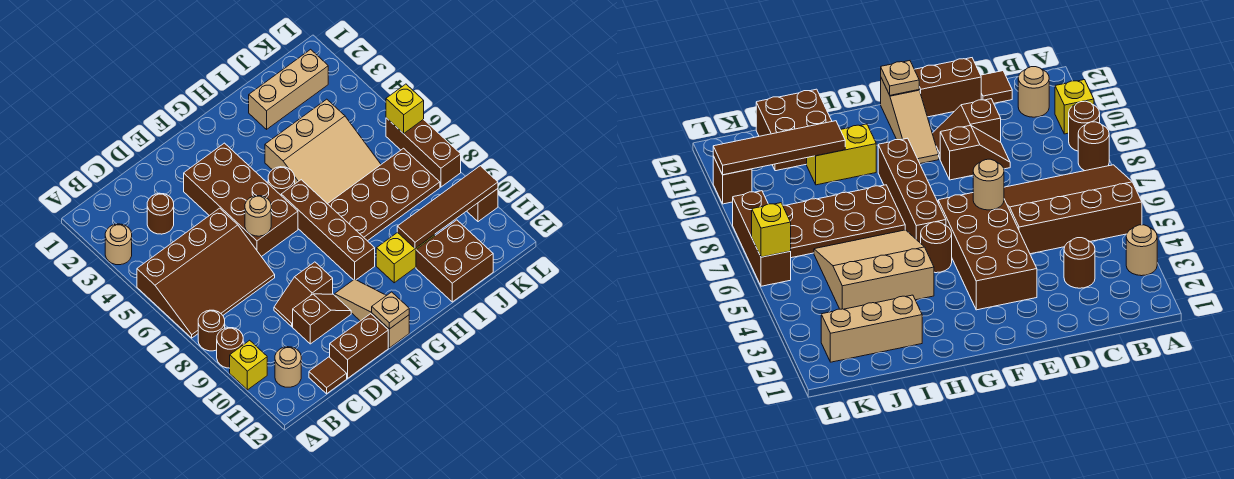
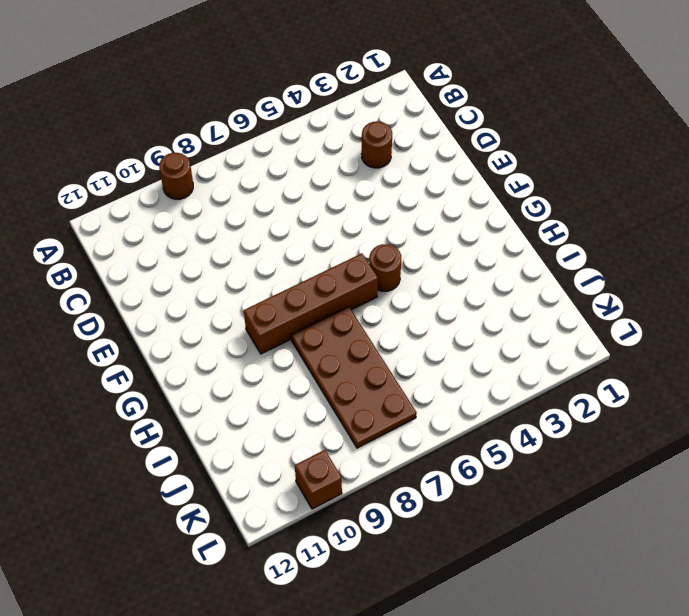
none -> tan round brick A3 level 1
none -> brown slope A5:D7 level 1 top 5
none -> brown round brick A8 level 1

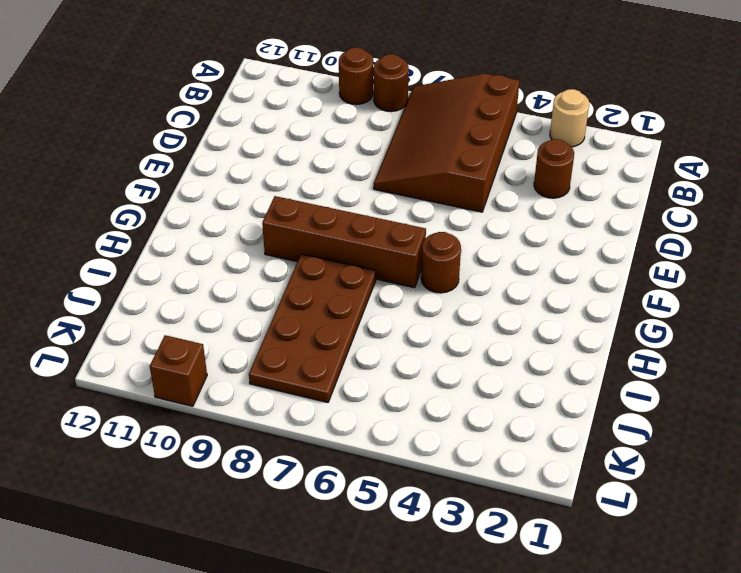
none -> yellow brick A10 level 1
none -> tan round brick B11 level 1
none -> brown tile C12 level 1

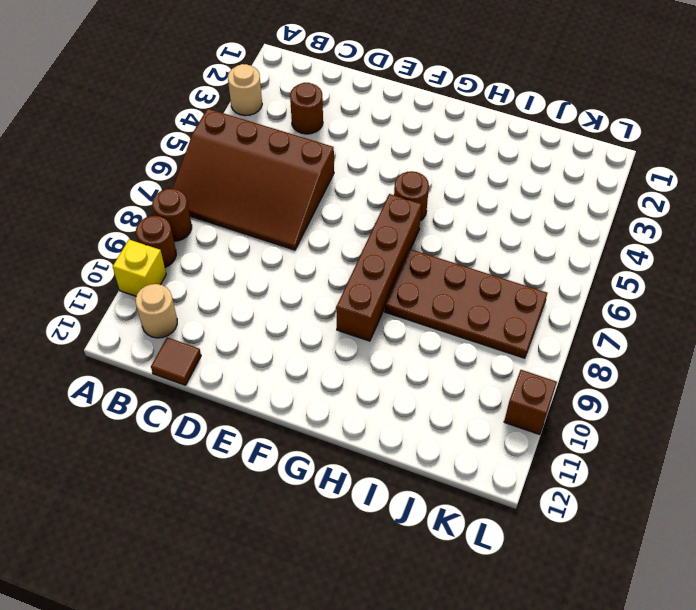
none -> brown slope D9:E9 level 1 top E
none -> brown slope D10:E10 level 1 top D
none -> brown brick D12:E12 level 1

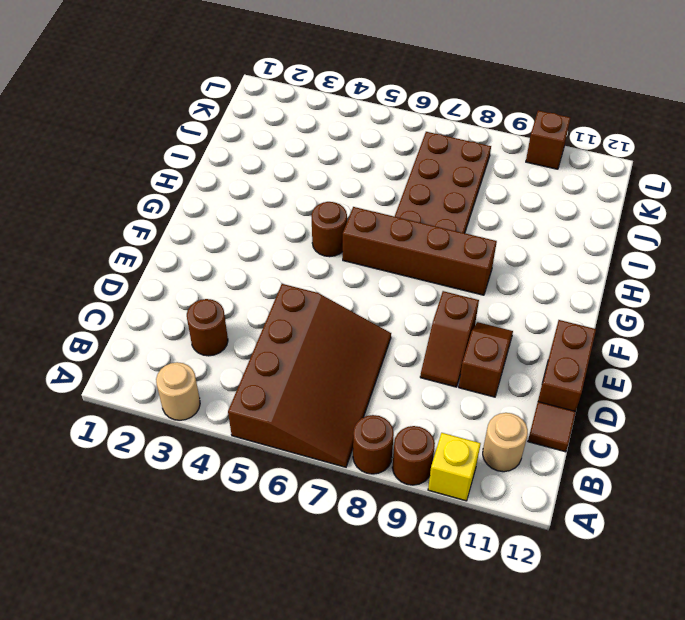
none -> brown brick E3:F6 level 1
none -> tan slope F10:F12 level 1 top 12
none -> tan slope H4:J6 level 1 top 4

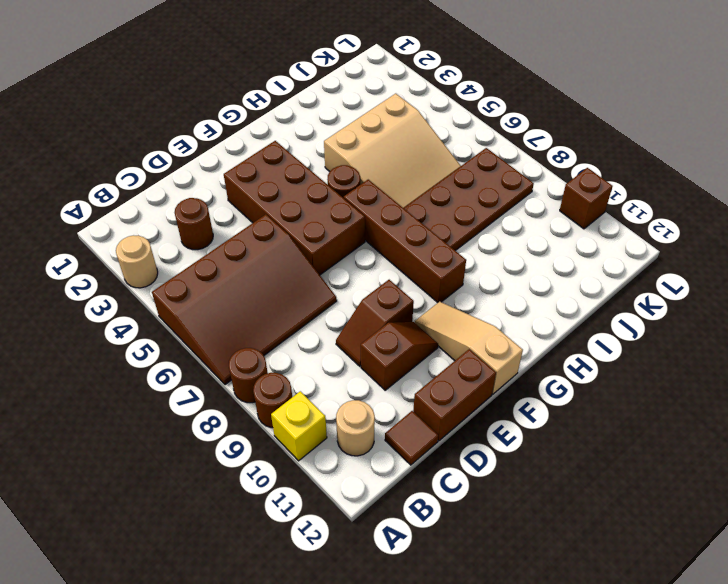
none -> yellow brick H10:I10 level 1
none -> tan brick I2:K2 level 1
none -> brown brick I11:J12 level 1

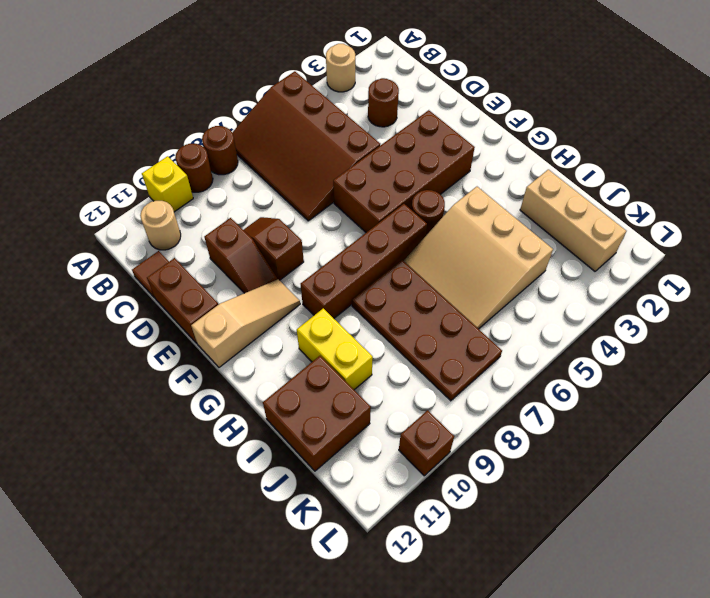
none -> brown brick L6:L8 level 1
none -> tan round brick E6 level 2
none -> tan plate F12 level 2

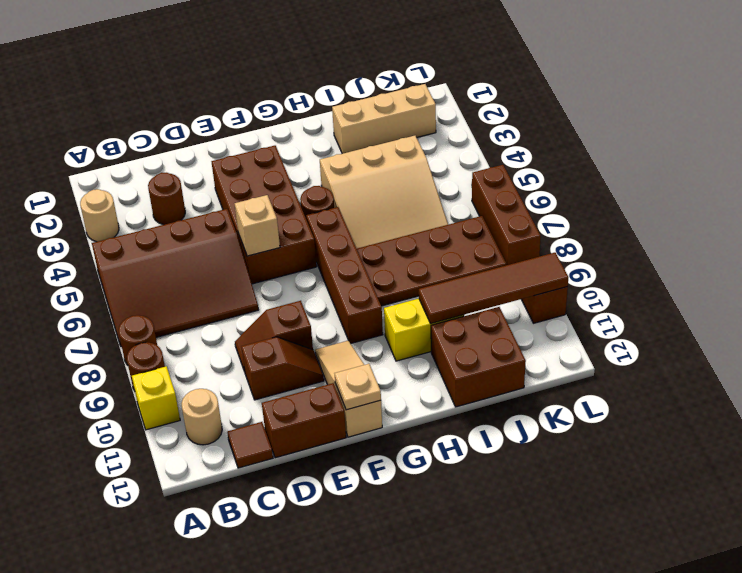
tan brick E6 level 2 -> tan round brick E6 level 2
none -> yellow brick L6 level 2

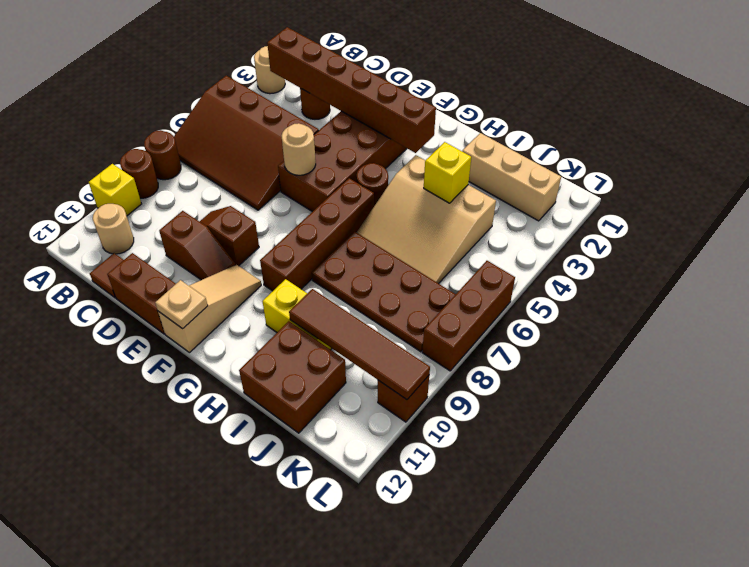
brown brick B3:G3 level 2 -> none
yellow brick I4 level 2 -> yellow brick L6 level 2

